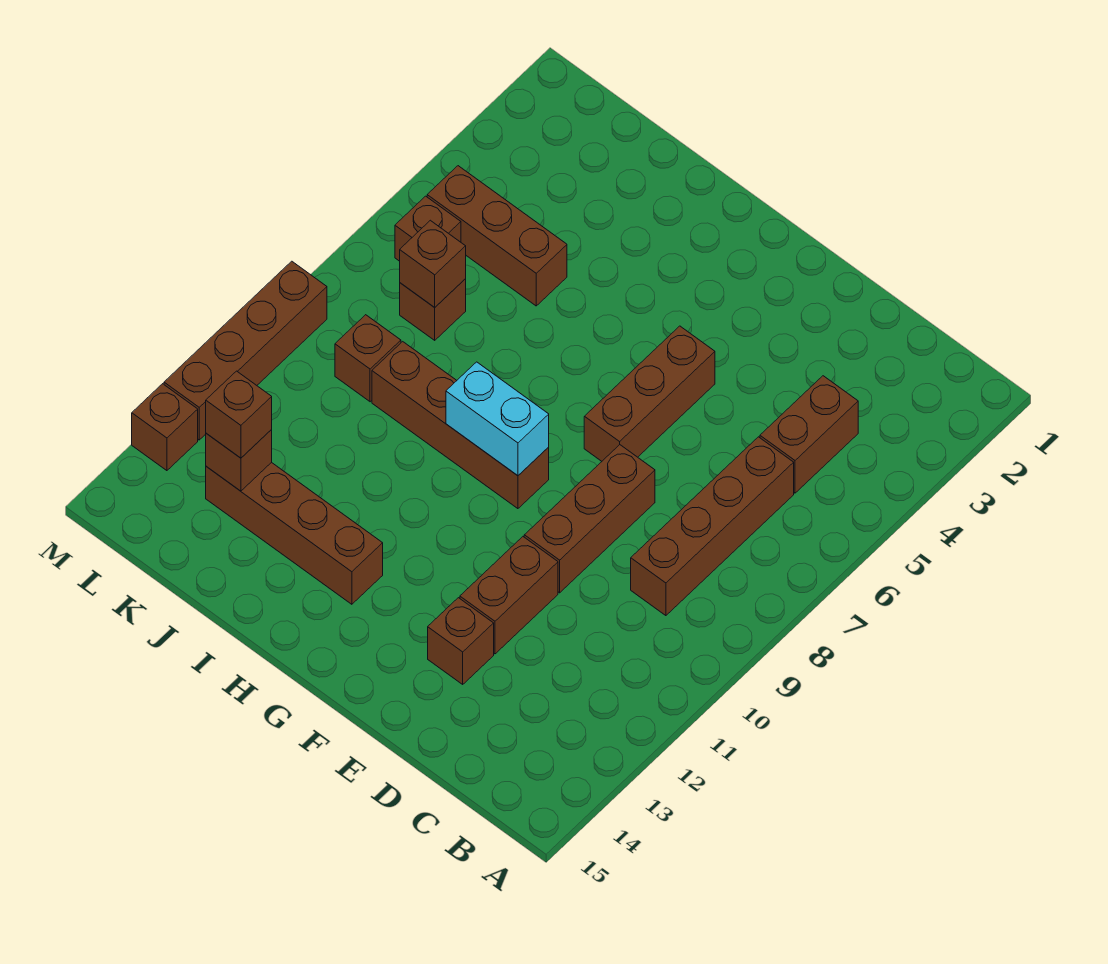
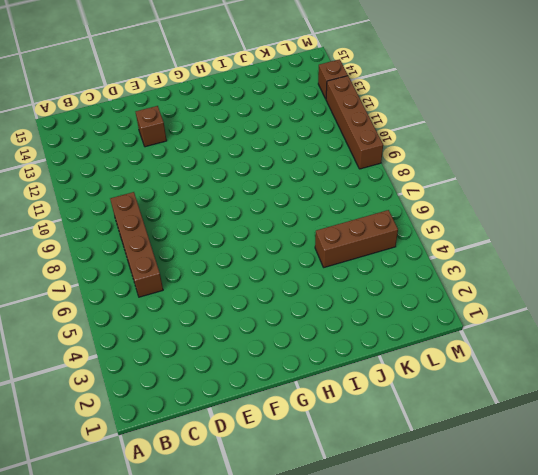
none -> brown brick C4:C5 level 1
none -> brown brick E8:E10 level 1
none -> brown brick E11:E12 level 1

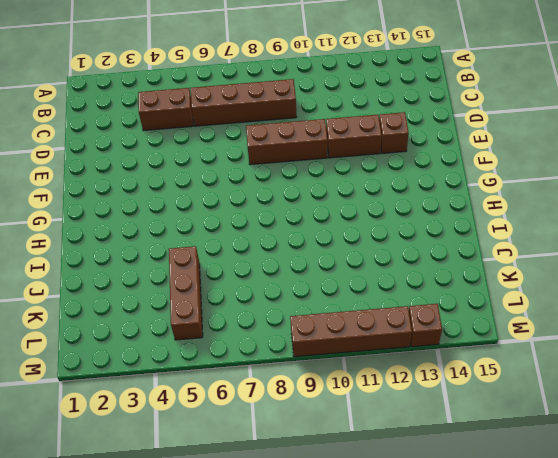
none -> brown brick F5:F7 level 1
none -> brown brick G9:J9 level 1
none -> brown brick H13:K13 level 1

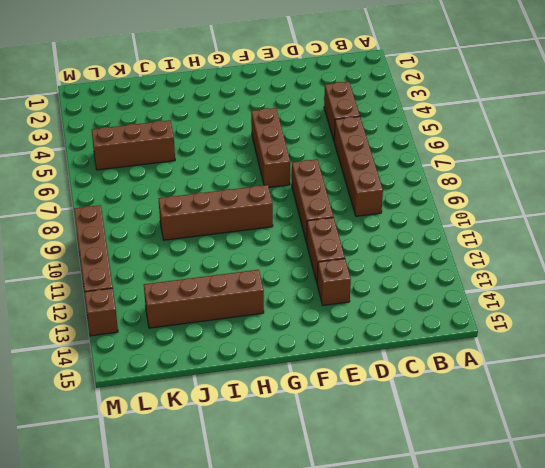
none -> brown brick K7 level 1
none -> brown brick K9 level 1
none -> brown brick L6 level 1

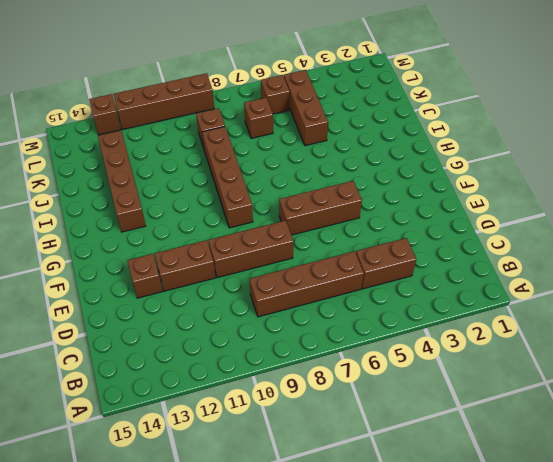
none -> cyan brick G9:H9 level 2
none -> brown brick K7 level 2
none -> brown brick K13 level 2

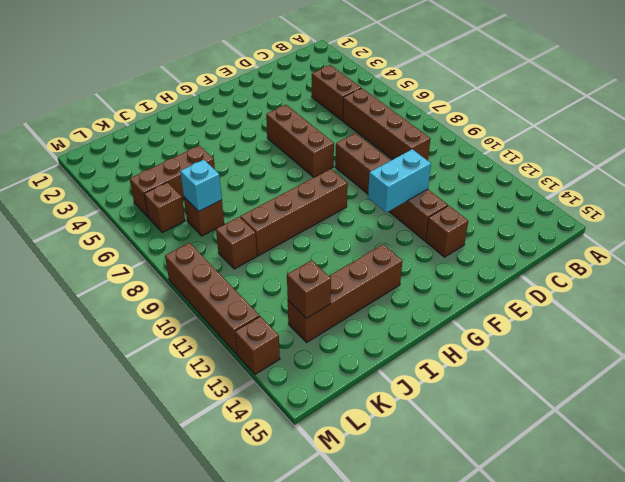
cyan brick E11:F11 level 2 -> cyan brick G9:H9 level 2
cyan brick K7 level 2 -> brown brick K7 level 2
none -> brown brick K13 level 3

